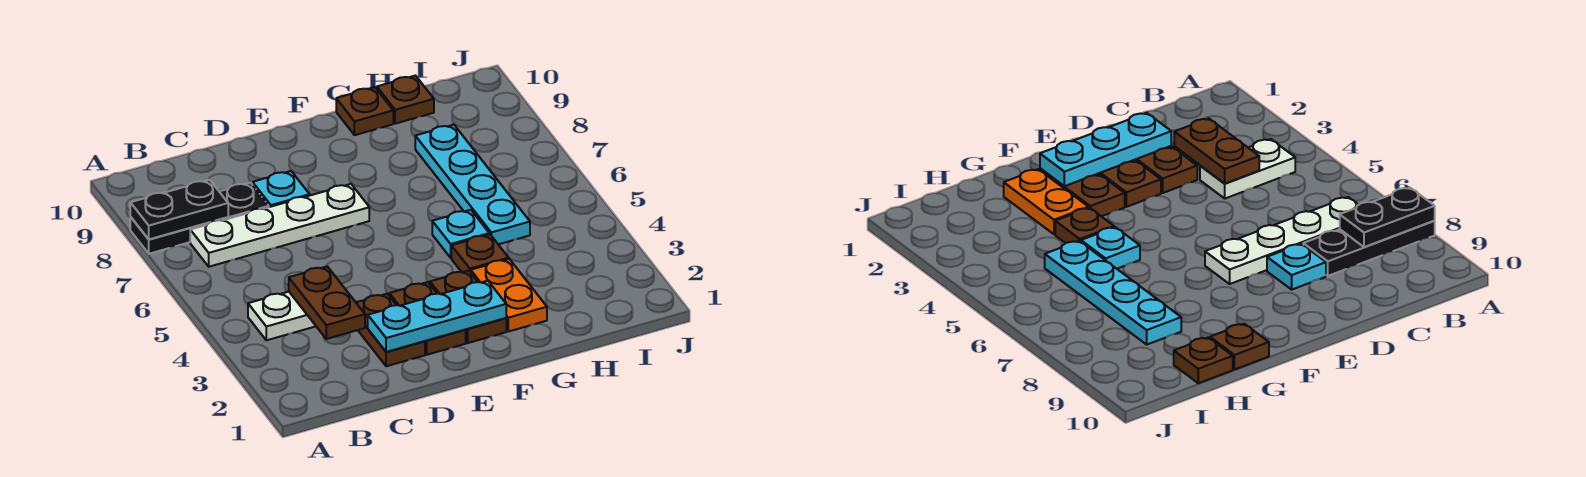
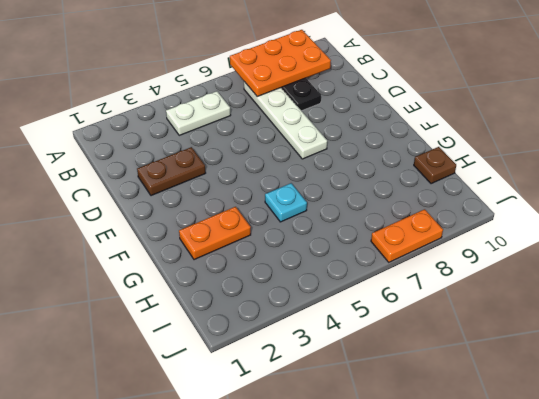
orange plate A7:B9 level 2 -> black plate A8:B8 level 2
white plate B4:B5 level 1 -> white plate B4:C4 level 1
orange plate J7:J8 level 1 -> none
none -> cyan plate D8 level 1
none -> brown plate E2:E3 level 1
none -> brown plate F2:F3 level 1

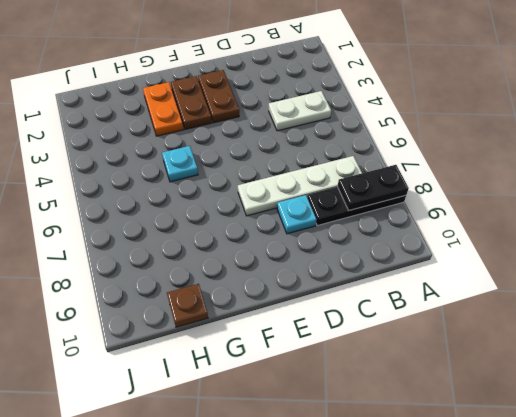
none -> brown plate D2:D3 level 1
none -> brown plate G4 level 1
none -> brown plate G10 level 1

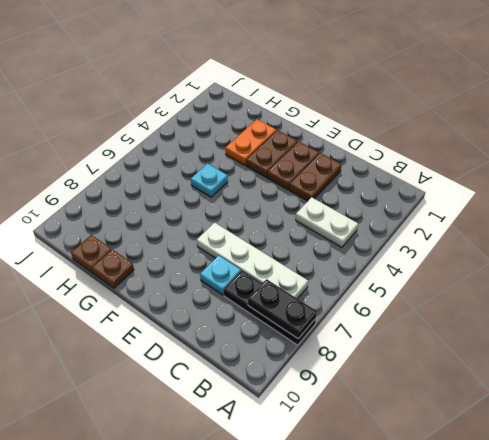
none -> brown plate G4 level 1
none -> cyan plate H5:H8 level 1
none -> brown plate C3:C4 level 2

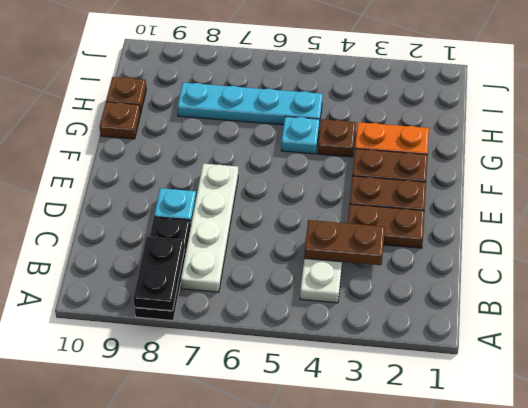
none -> cyan plate D2:F2 level 2

